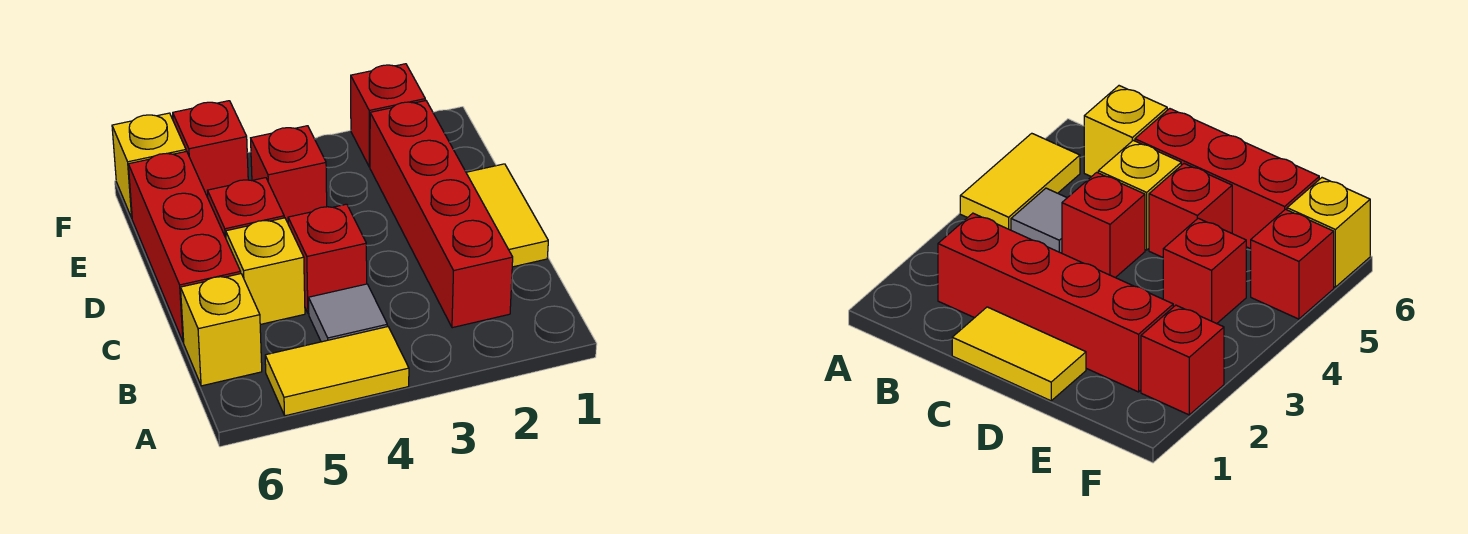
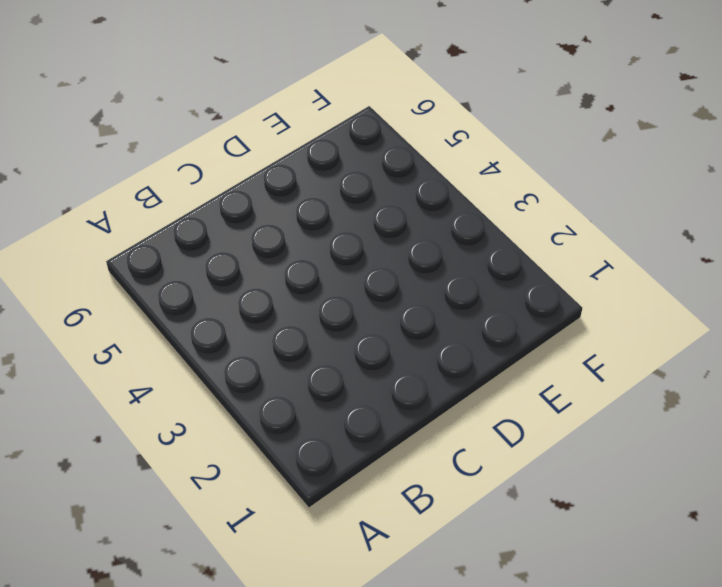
none -> yellow tile A4:A5 level 1
none -> red brick B2:E2 level 1
none -> grey tile B4 level 1

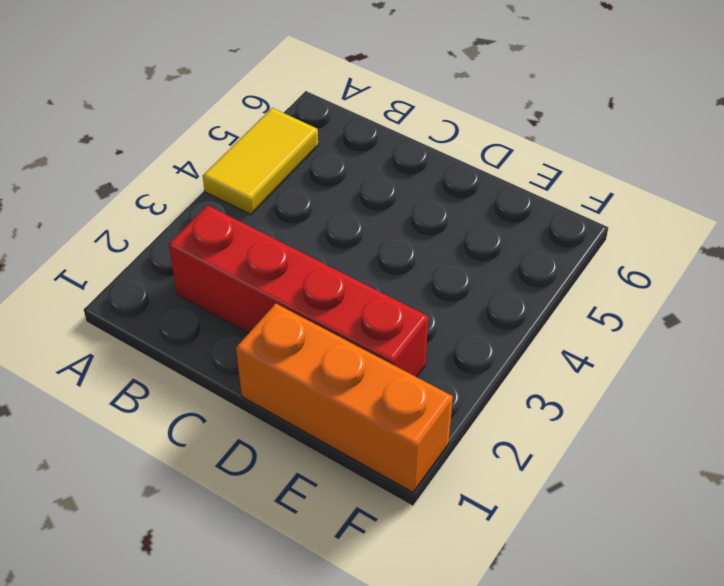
orange brick D1:F1 level 1 -> yellow tile C1:D1 level 1
none -> grey tile B4 level 1
none -> yellow brick B6 level 1
none -> red brick C4 level 1

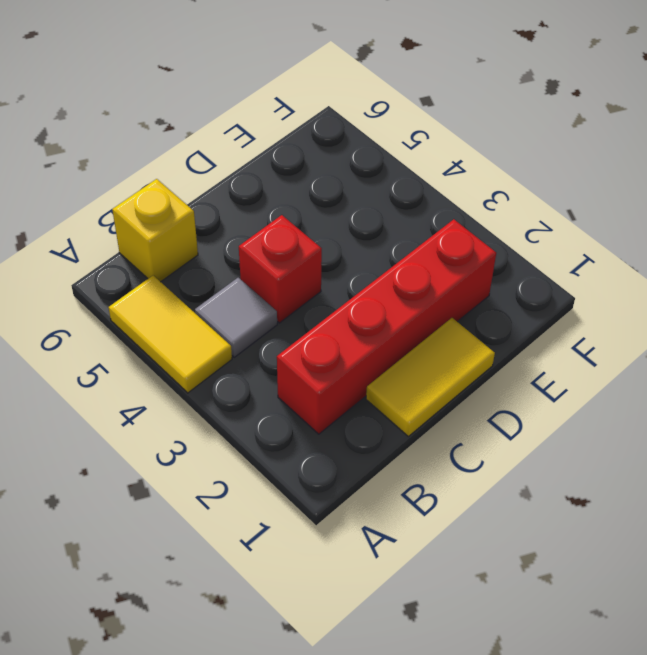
none -> yellow brick C5 level 1
none -> red brick C6:E6 level 1
none -> red brick D5 level 1

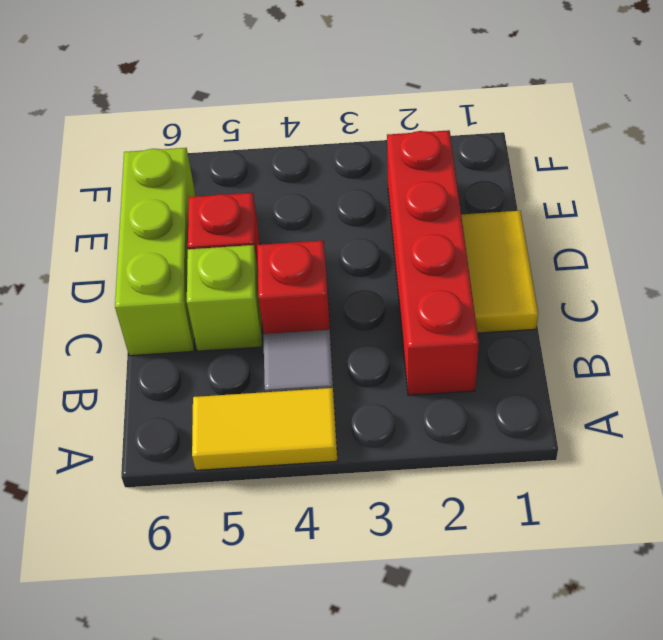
lime brick C5 level 1 -> yellow brick C5 level 1
lime brick C6:E6 level 1 -> red brick C6:E6 level 1
none -> yellow brick B6 level 1
none -> red brick E4 level 1
none -> red brick F2 level 1

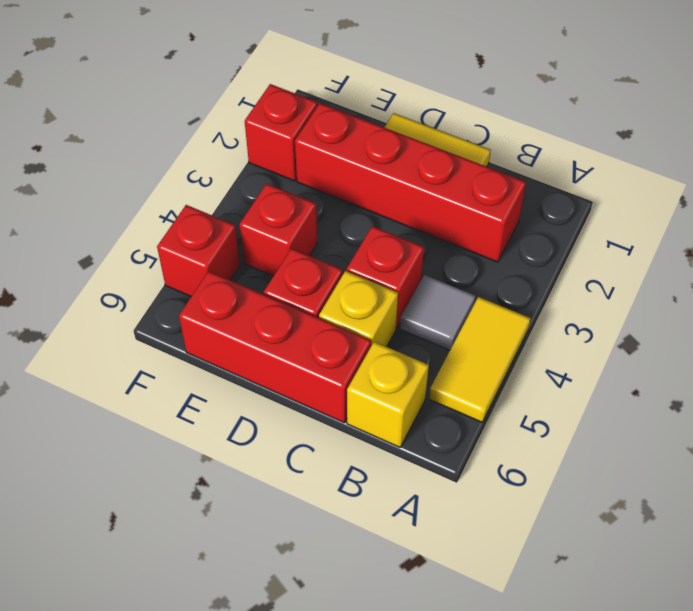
none -> yellow brick F6 level 1

